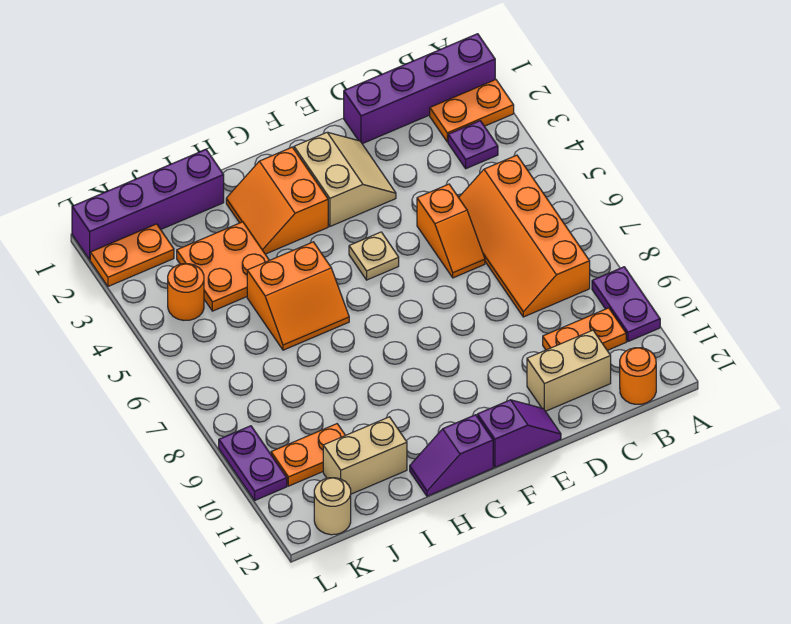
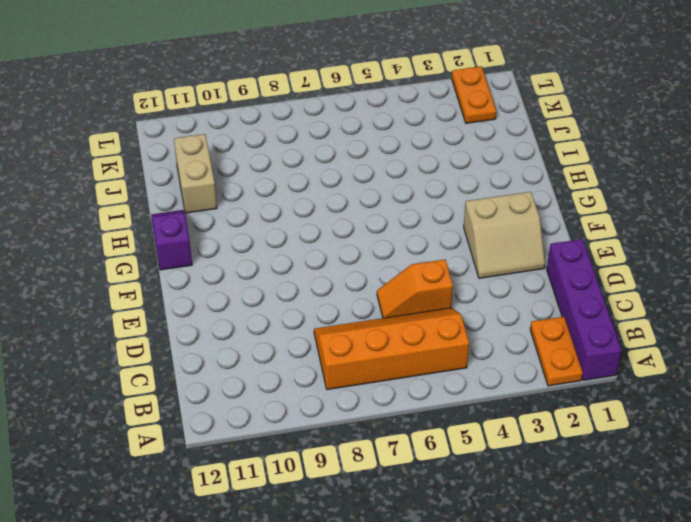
none -> purple plate A9:A10 level 1
none -> purple plate B3 level 1
none -> orange plate B10:C10 level 1

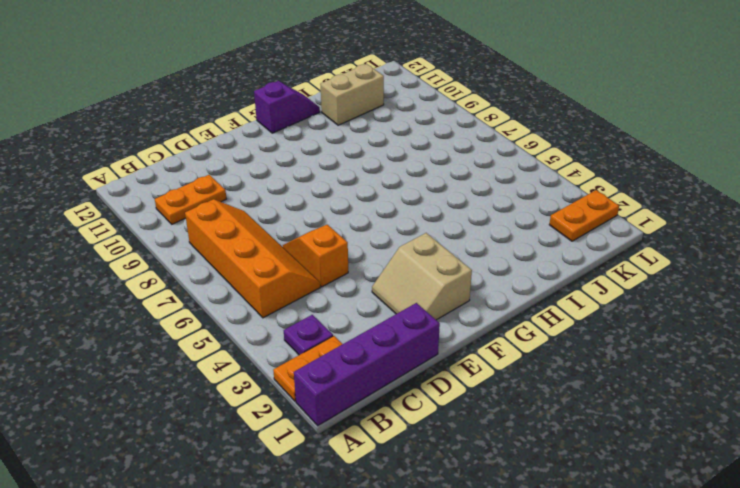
none -> purple plate A9:A10 level 1
none -> orange round brick B12 level 1
none -> tan brick C11:D11 level 1

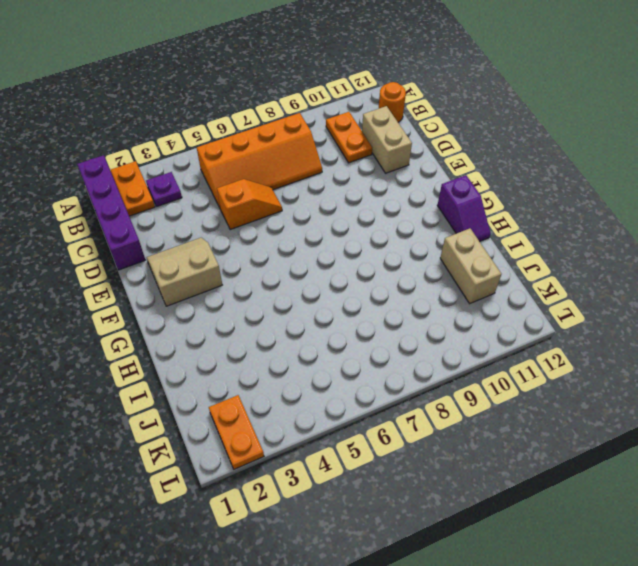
none -> purple plate A9:A10 level 1
none -> purple slope E12:F12 level 1 top F
none -> tan plate F5 level 1

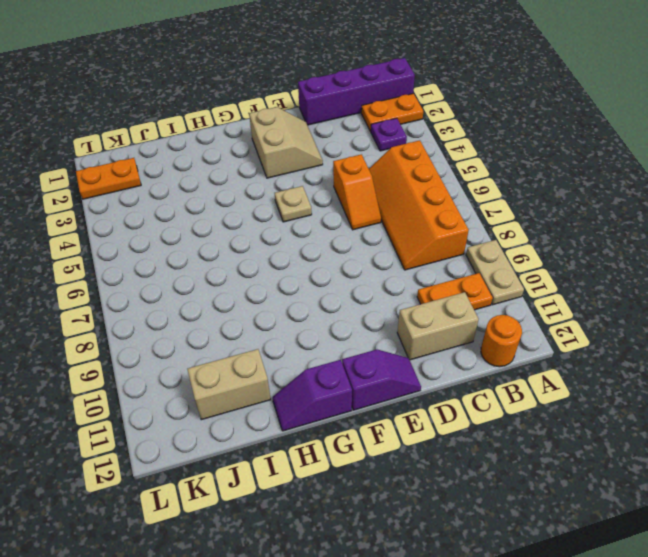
tan plate A9:A10 level 1 -> purple plate A9:A10 level 1
none -> orange slope G2:H3 level 1 top G
none -> orange slope H5:I6 level 1 top 5
none -> purple brick I1:L1 level 1

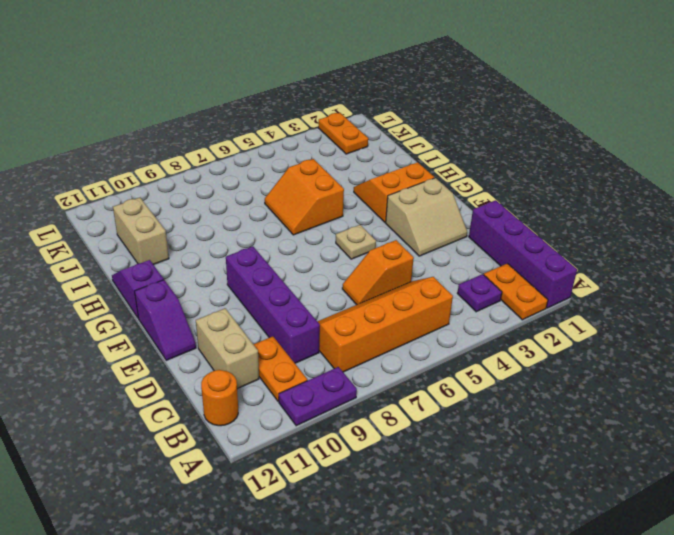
purple brick C9:F9 level 1 -> purple brick I1:L1 level 1
none -> orange plate I3:J4 level 1
none -> orange plate J10:K10 level 1
none -> orange round brick K4 level 1

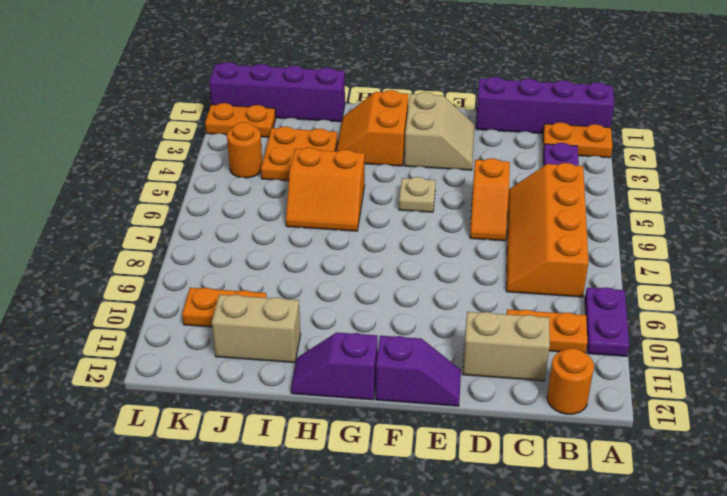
none -> tan round brick K12 level 1
none -> purple plate L9:L10 level 1

